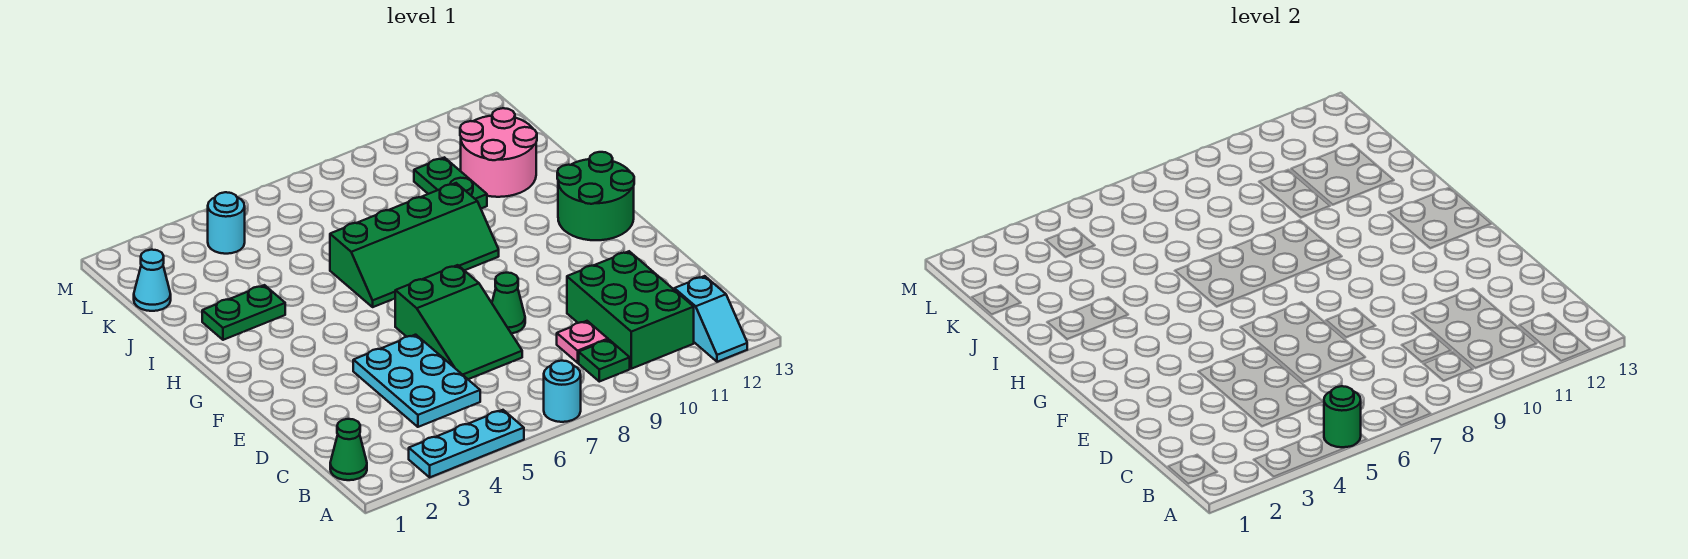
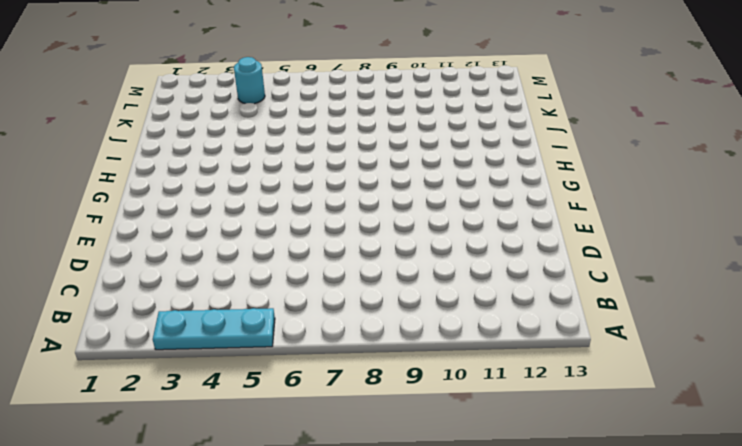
none -> cyan round brick A7 level 1
none -> cyan slope A12:B12 level 1 top B
none -> green cone B1 level 1

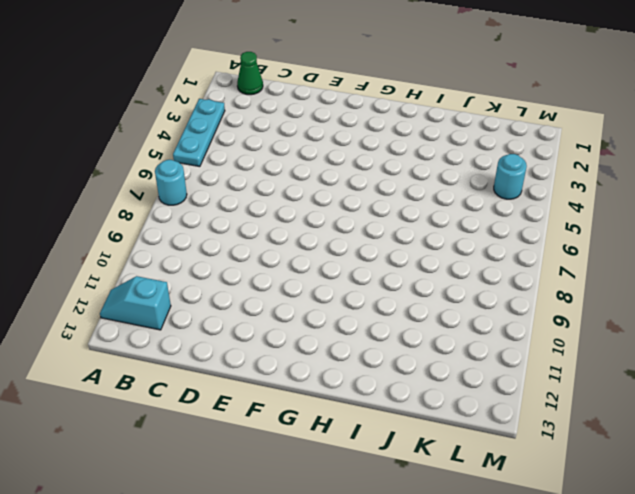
none -> green plate B9 level 1
none -> green brick B10:D11 level 1
none -> cyan plate C4:E5 level 1

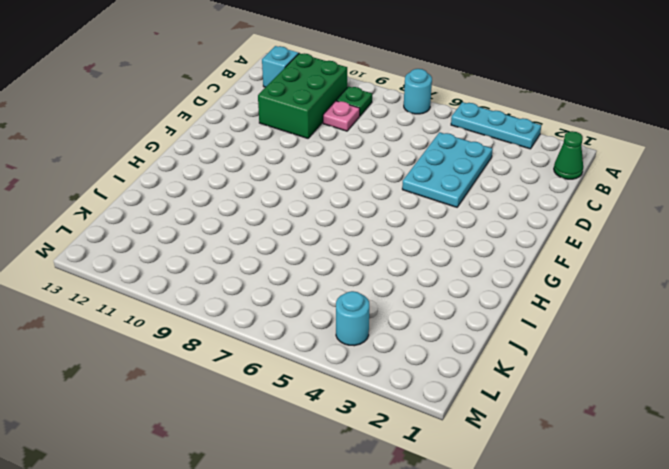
none -> green slope D6:F7 level 1 top F
none -> green cone E8 level 1
none -> green round brick G12:H13 level 1

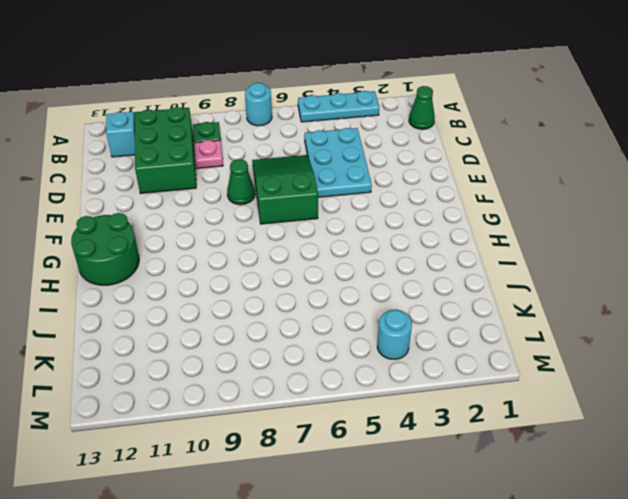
none -> green slope H6:I9 level 1 top I
none -> green plate I2:I3 level 1
none -> green plate J10:K10 level 1

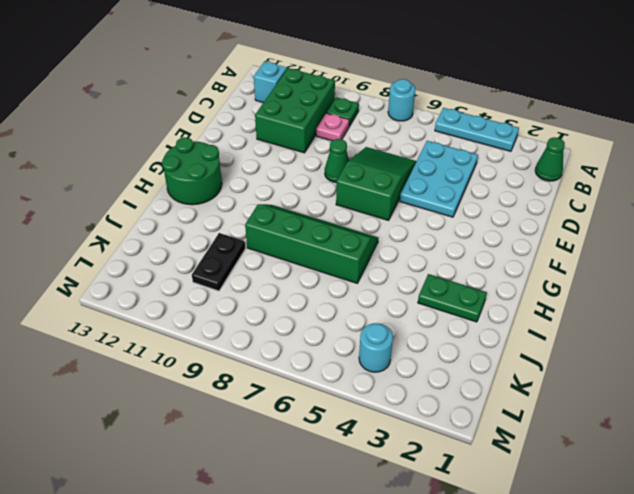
black plate J10:K10 level 1 -> green plate J10:K10 level 1
none -> pink round brick J11:K12 level 1
none -> cyan cone K1 level 1
none -> green round brick A5 level 2

